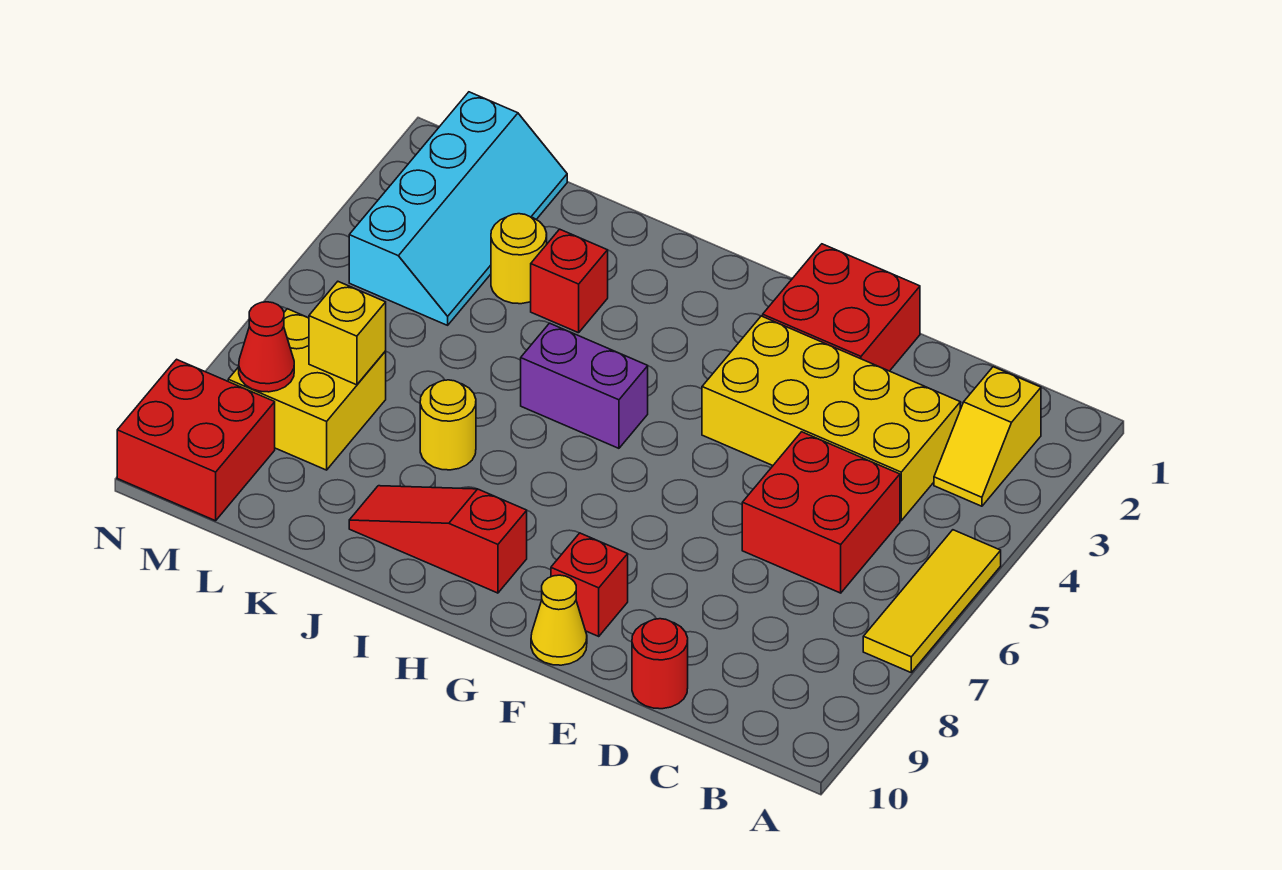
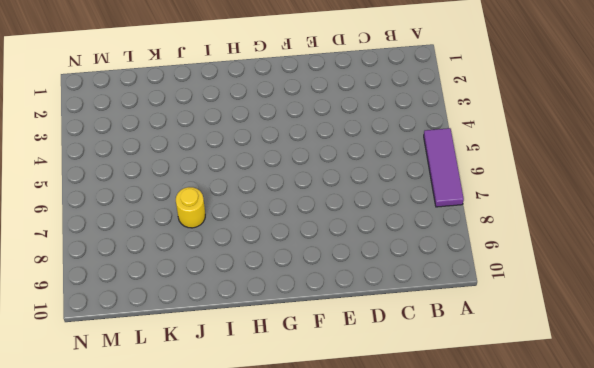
purple tile A5:A7 level 1 -> yellow tile A5:A7 level 1
none -> yellow slope B2:B3 level 1 top 2
none -> yellow brick C3:F4 level 1
none -> red brick C5:D6 level 1

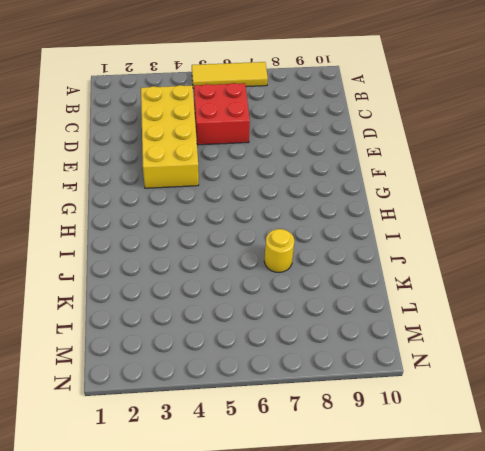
none -> yellow slope B2:B3 level 1 top 2
none -> red round brick D10 level 1
none -> red brick E1:F2 level 1

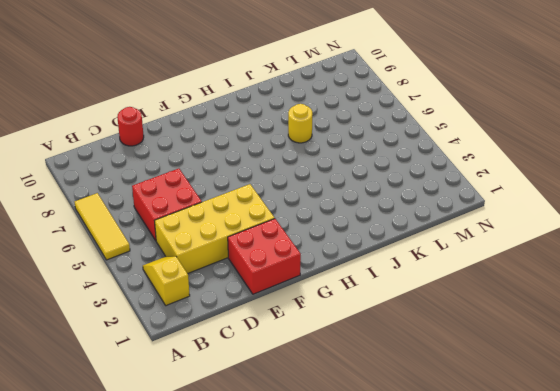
none -> red brick F9 level 1
none -> yellow cone F10 level 1
none -> purple brick H5:I5 level 1

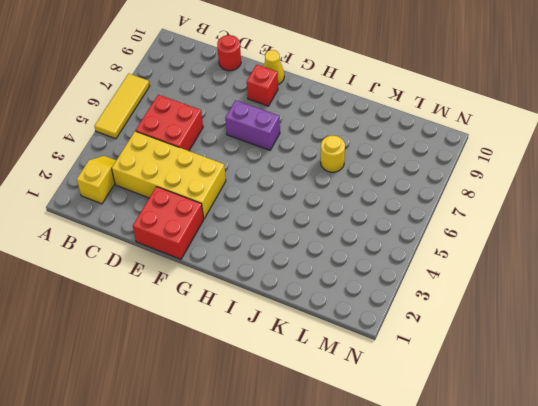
purple brick F7:G7 level 1 -> purple brick H5:I5 level 1
none -> red slope H9:J9 level 1 top H
none -> red brick J3 level 1
none -> yellow round brick K3 level 1

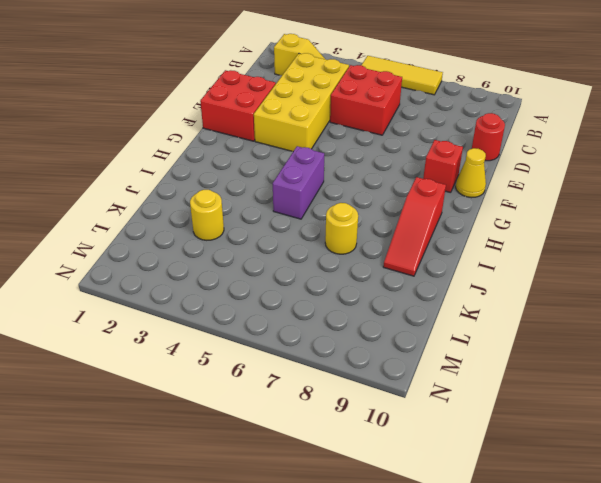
none -> red brick J3 level 1
none -> cyan slope L1:M4 level 1 top M
none -> yellow brick L7:M8 level 1

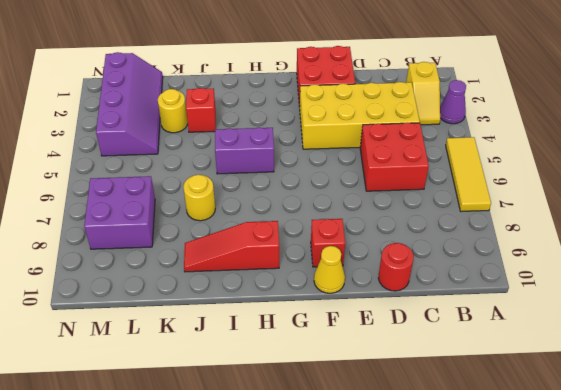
purple cone A3 level 1 -> none
purple slope L1:M4 level 1 top M -> cyan slope L1:M4 level 1 top M
purple brick L7:M8 level 1 -> yellow brick L7:M8 level 1
none -> red brick M9:N10 level 1
none -> yellow brick L7 level 2
none -> red cone M8 level 2

